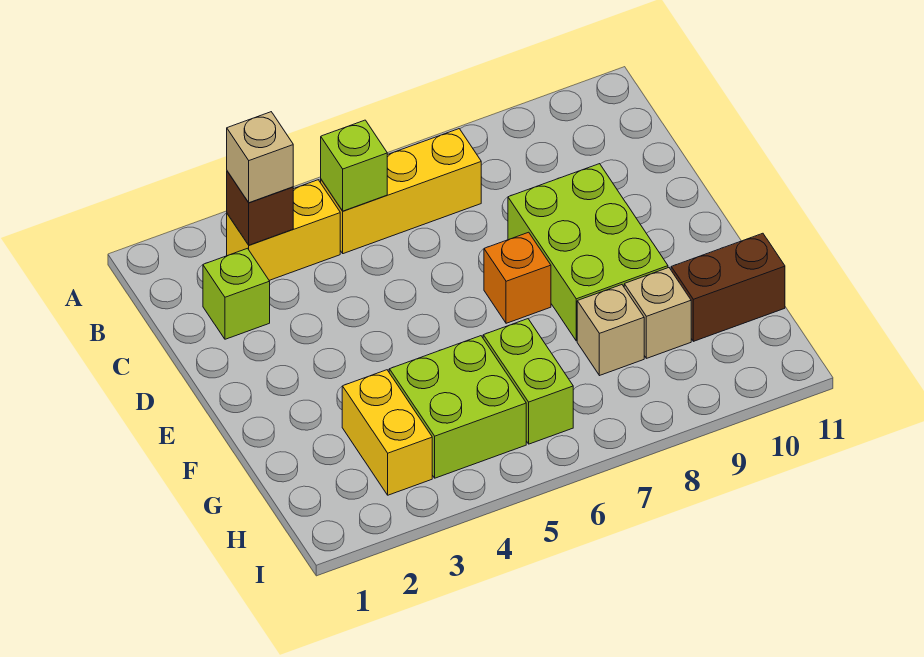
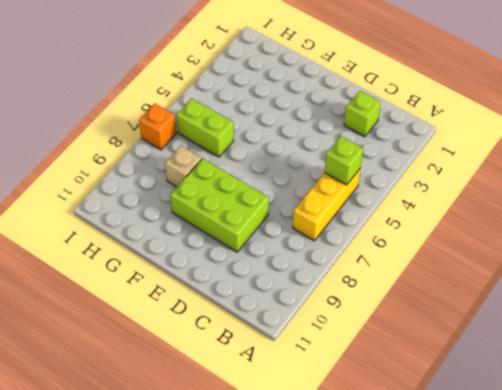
orange brick I7 level 1 -> orange brick E7 level 1
none -> yellow brick B3:B4 level 1
none -> yellow brick G3:H3 level 1
none -> lime brick G4:H5 level 1

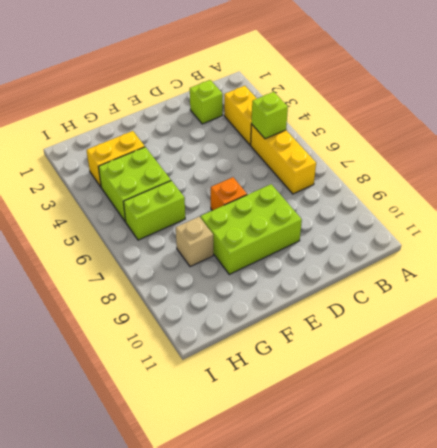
none -> tan brick G9 level 1
none -> brown brick G10:G11 level 1
none -> brown brick B3 level 2

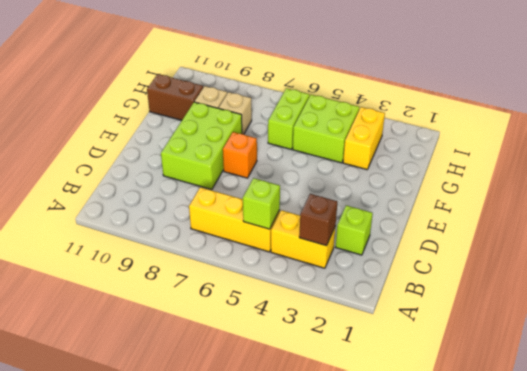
none -> tan brick B3 level 3

